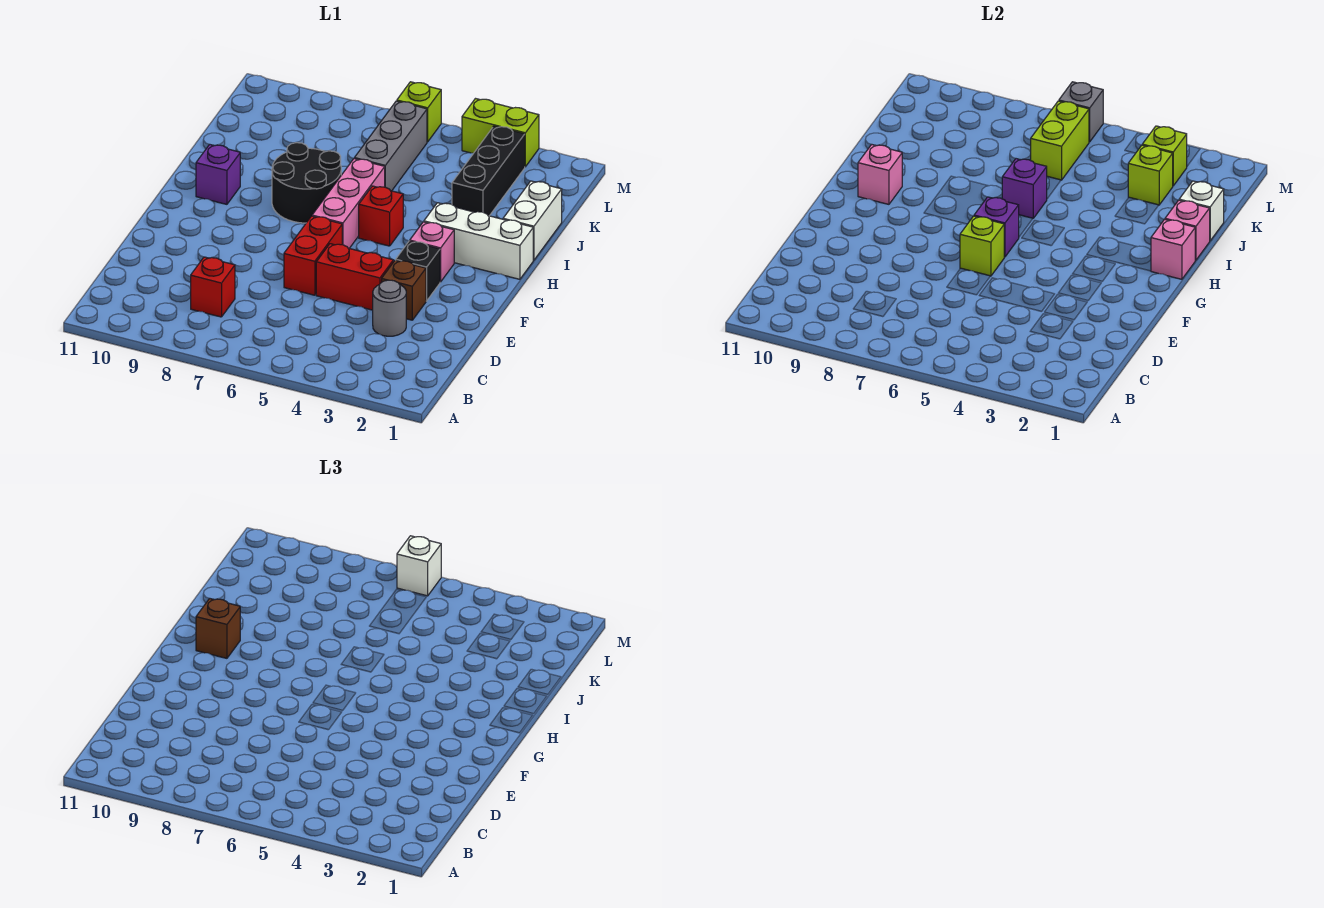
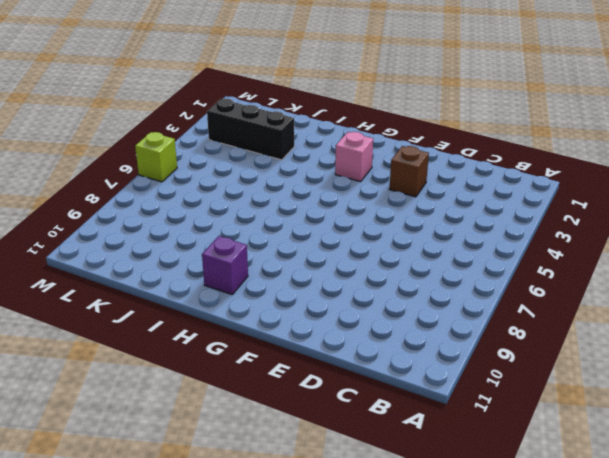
none -> red brick C8 level 1
none -> grey round brick D3 level 1
none -> red brick E4:E5 level 1
none -> red brick E6:F6 level 1

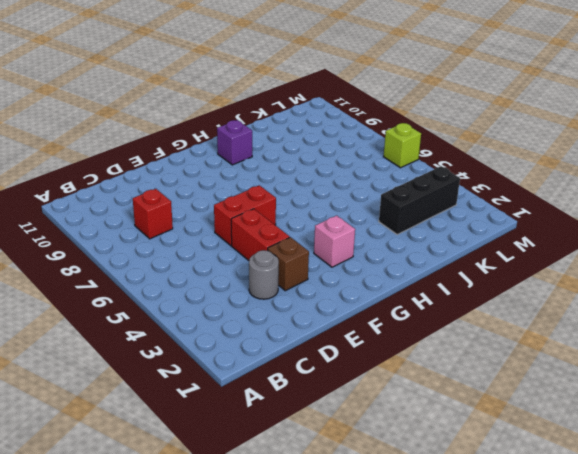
none -> black brick F3 level 1
none -> pink brick G6:I6 level 1
none -> white brick H1:H3 level 1
none -> red brick H5 level 1

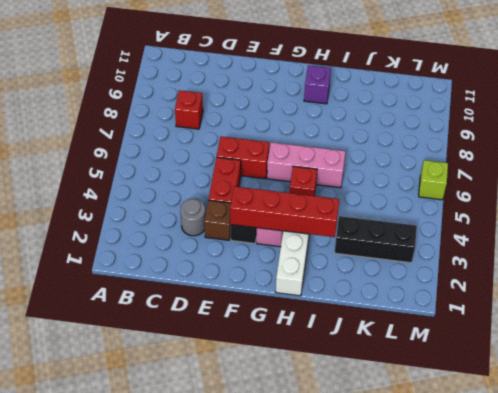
red brick F3:I3 level 2 -> none
none -> black round brick H7:I8 level 1
none -> white brick I1:J1 level 1
none -> grey brick J6:L6 level 1
none -> lime brick M3:M4 level 1

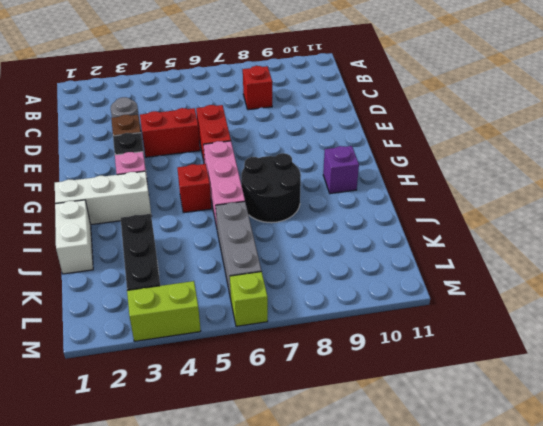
none -> lime brick F6 level 2
none -> purple brick G6 level 2
none -> pink brick H1 level 2
none -> pink brick H10 level 2

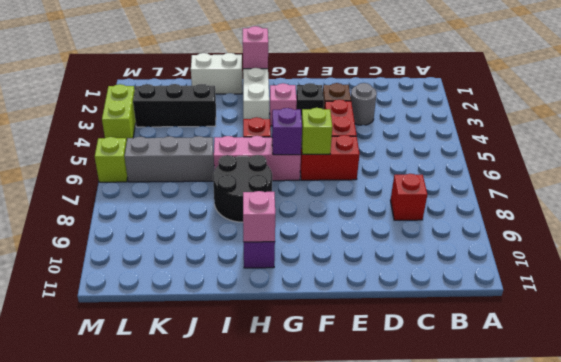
none -> pink brick I1 level 2
none -> purple brick I6 level 2
none -> white brick J1 level 2
none -> lime brick K3 level 2

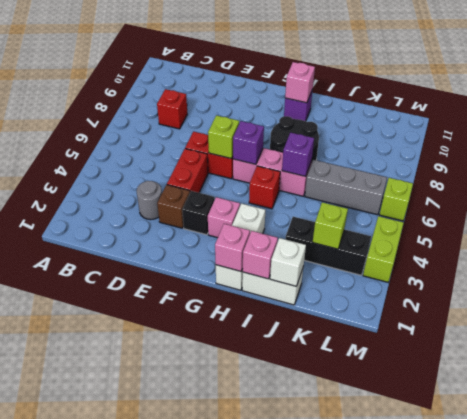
none -> lime brick K6:L6 level 2
none -> lime brick L3 level 2
none -> grey brick M6 level 2
none -> brown brick H10 level 3

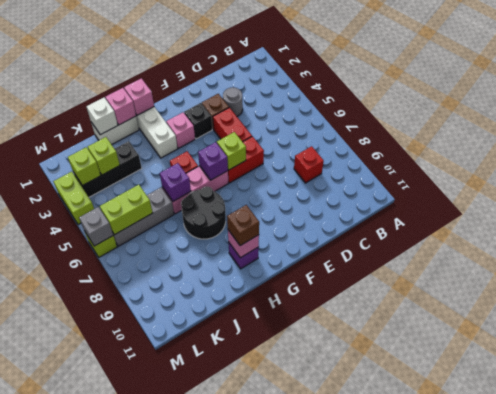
none -> white brick M6 level 3

